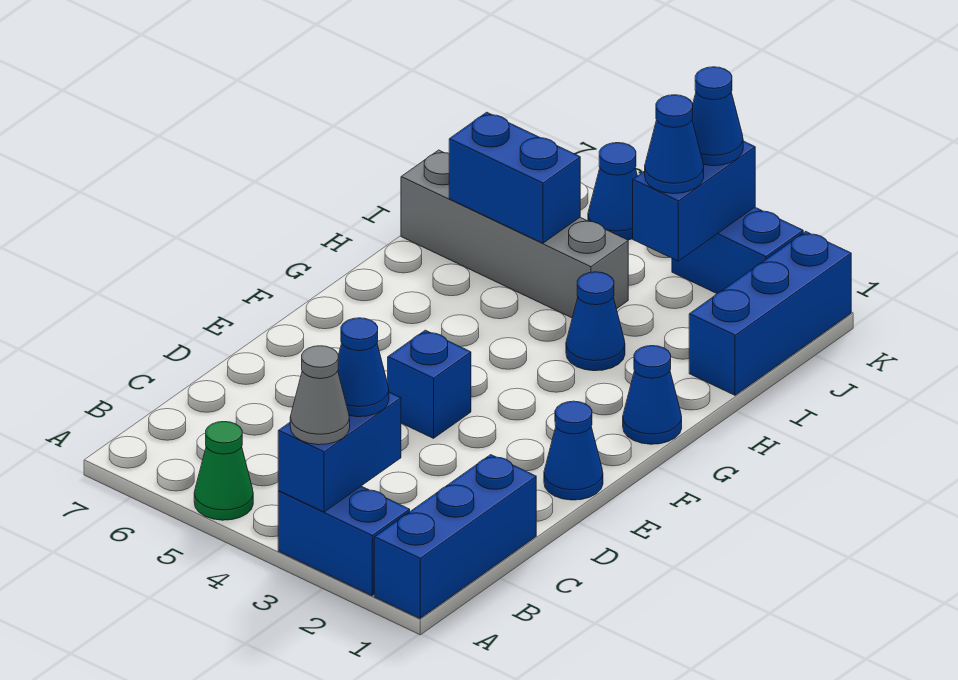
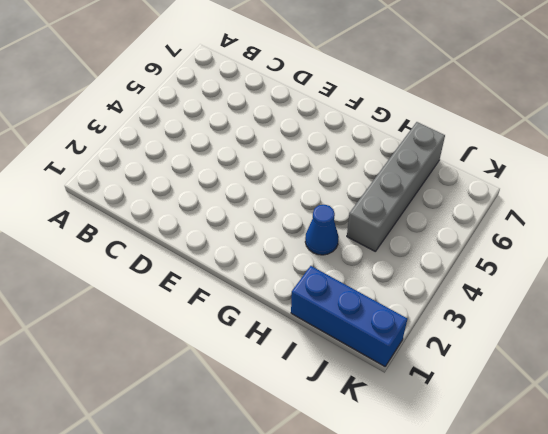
none -> blue brick A1:C1 level 1
none -> blue brick A2:A3 level 1
none -> green cone A5 level 1

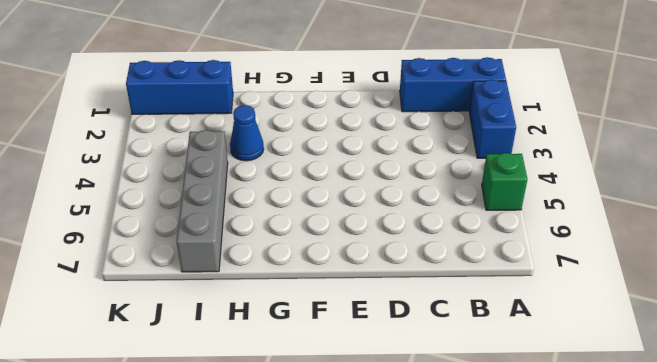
green brick A5 level 1 -> green cone A5 level 1
none -> blue cone E1 level 1
none -> blue brick E4 level 1
none -> blue cone G1 level 1

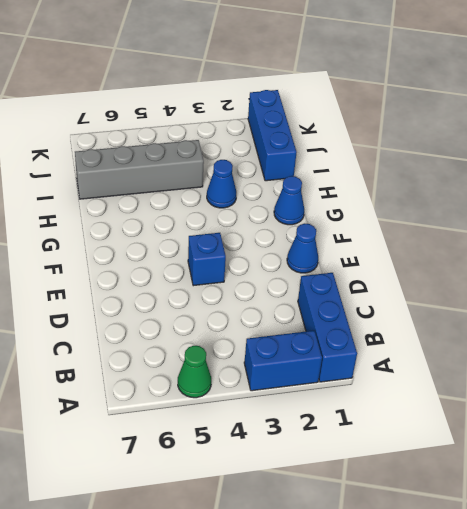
none -> blue brick K2:K3 level 1
none -> blue cone K5 level 1
none -> blue brick A3:B3 level 2

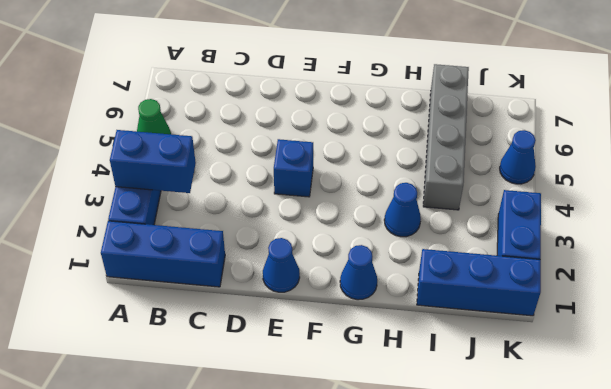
none -> blue brick I5:I6 level 2
none -> blue brick J3:K3 level 2
none -> grey cone A3 level 3

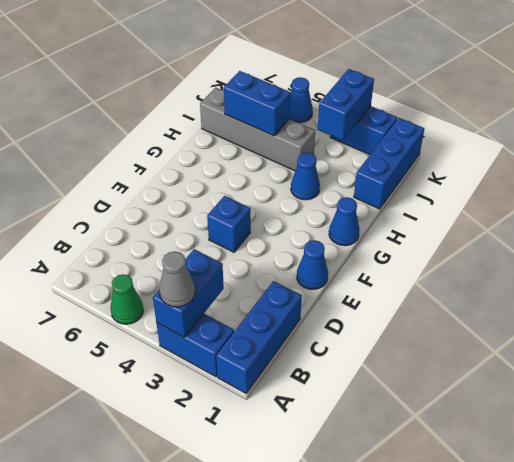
none -> blue cone B3 level 3
none -> blue cone J3 level 3
none -> blue cone K3 level 3

